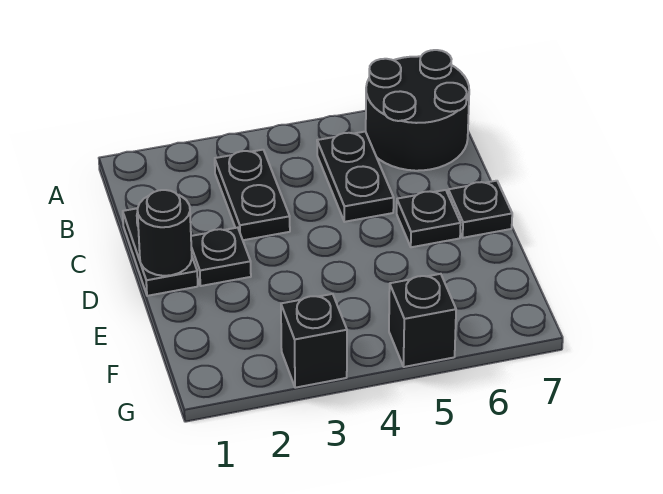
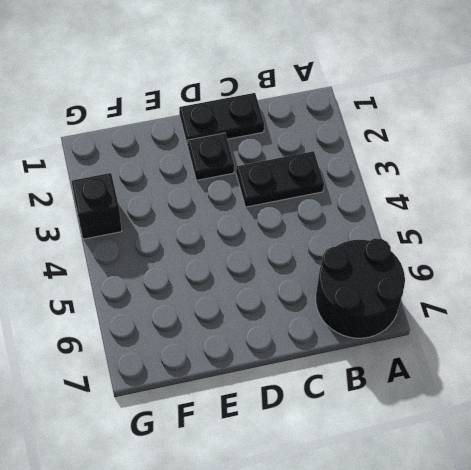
none -> black plate B5:C5 level 1
none -> black plate D6 level 1

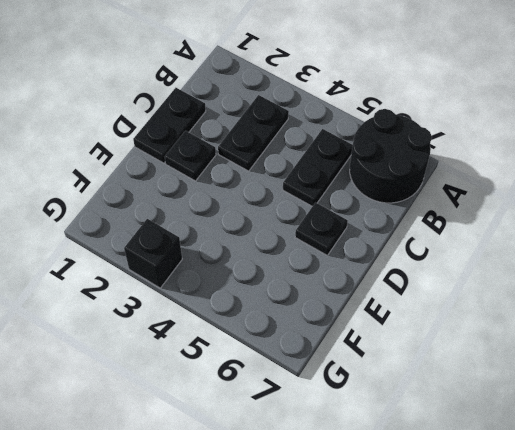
none -> black plate D7 level 1
none -> black brick G5 level 1

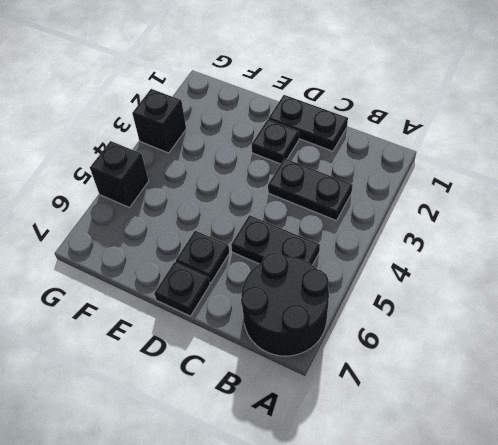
none -> black round brick D1 level 2

